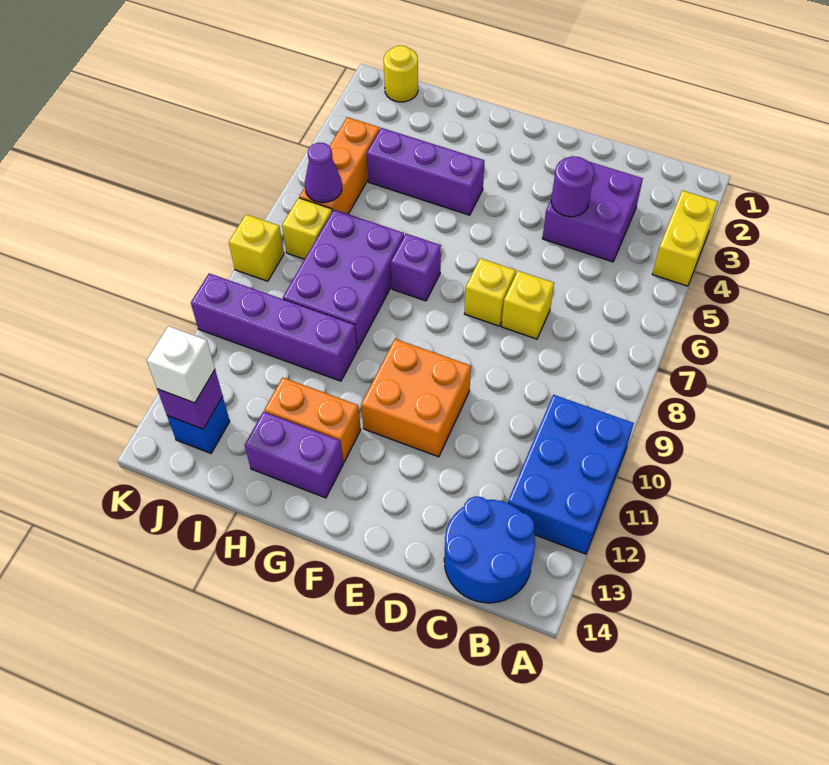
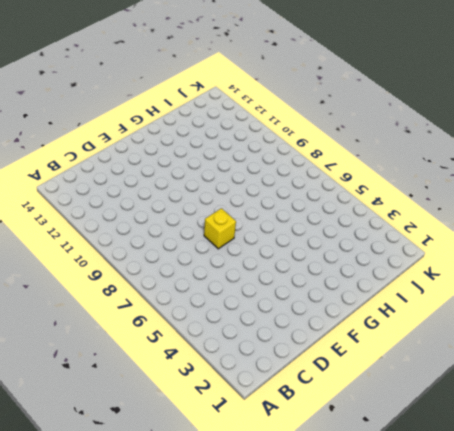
none -> yellow brick A3:A4 level 1
none -> blue brick A10:B12 level 1
none -> blue round brick B13:C14 level 1

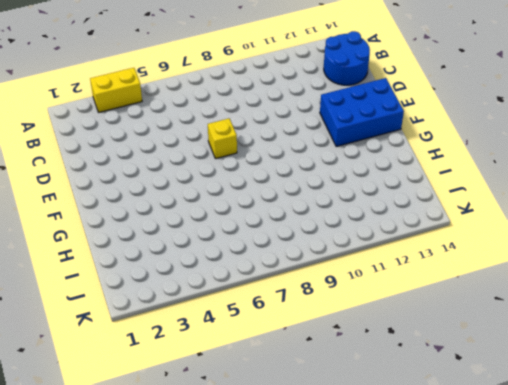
blue brick E12:F14 level 1 -> blue brick A10:B12 level 1
none -> purple brick C3:D4 level 1
none -> yellow brick D7 level 1
none -> orange brick E10:F11 level 1

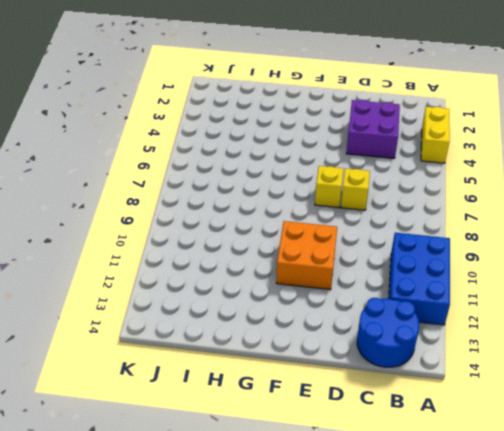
none -> purple brick G4:I4 level 1
none -> purple brick G7 level 1
none -> orange brick G12:H12 level 1

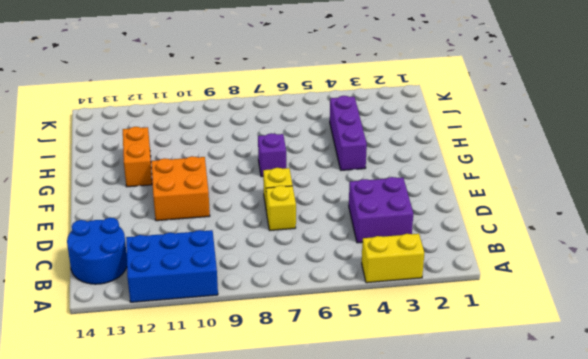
none -> purple brick G13:H13 level 1
none -> purple brick H7:I9 level 1
none -> purple brick H10:K10 level 1

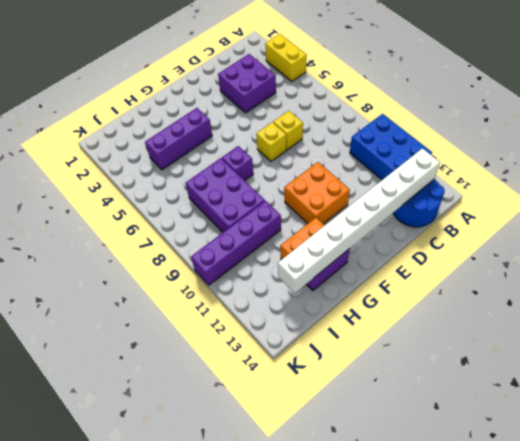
white brick B13:I13 level 2 -> none
none -> yellow round brick J1 level 1
none -> orange brick J4:J6 level 1
none -> yellow brick J7 level 1

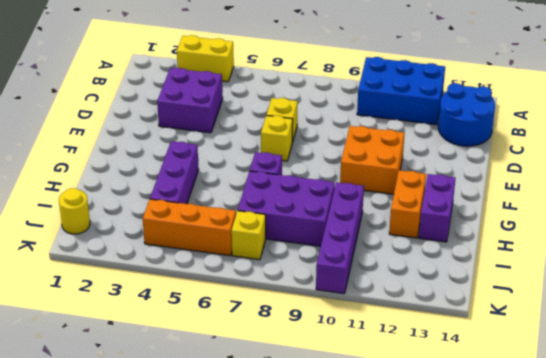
none -> blue brick J13 level 1
none -> yellow brick K8 level 1
none -> purple round brick D4 level 2

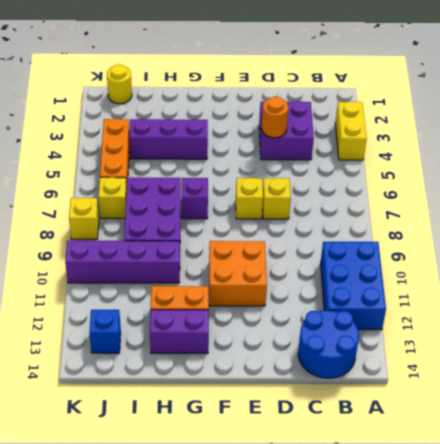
orange round brick D4 level 2 -> purple round brick D4 level 2
none -> purple cone J6 level 2
none -> purple brick J13 level 2
none -> white brick J13 level 3

